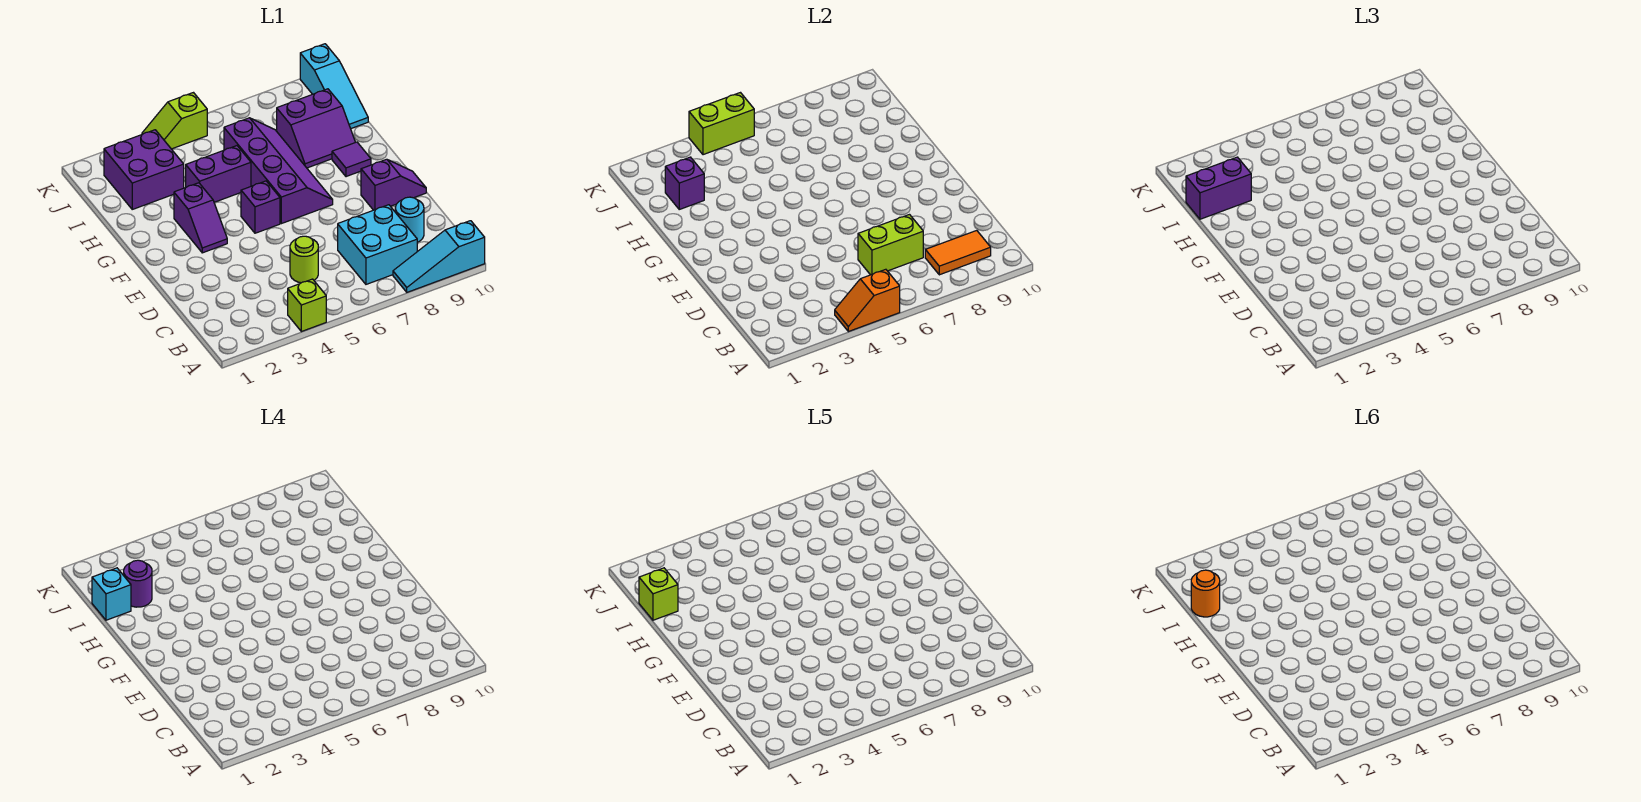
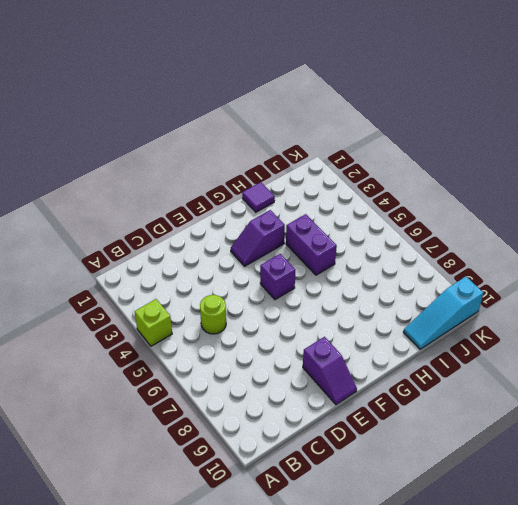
purple tile H1 level 1 -> purple tile G9 level 1
none -> cyan slope A8:A10 level 1 top 10
none -> cyan brick B7:C8 level 1
none -> cyan round brick C9 level 1

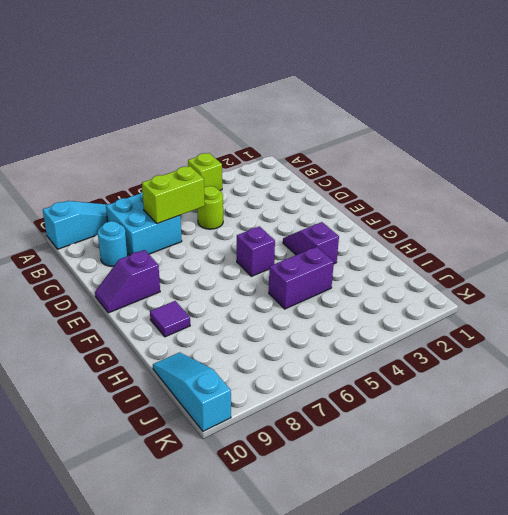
none -> purple slope F6:I7 level 1 top 6
none -> purple slope H8:I9 level 1 top I
none -> purple brick I2:J3 level 1

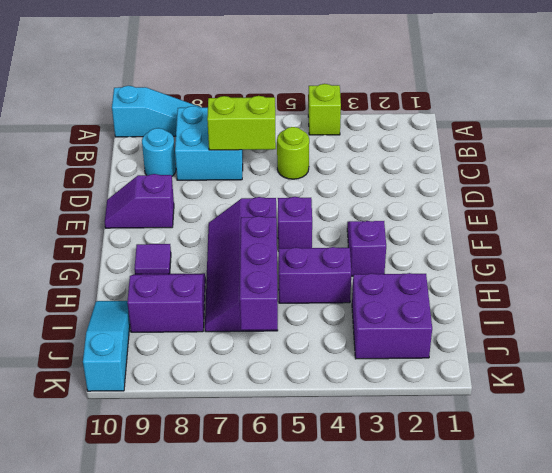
purple brick H6:J6 level 2 -> none
none -> lime slope K4:K5 level 1 top 5
none -> orange slope A4:A5 level 2 top 5
none -> orange tile B8:B9 level 2

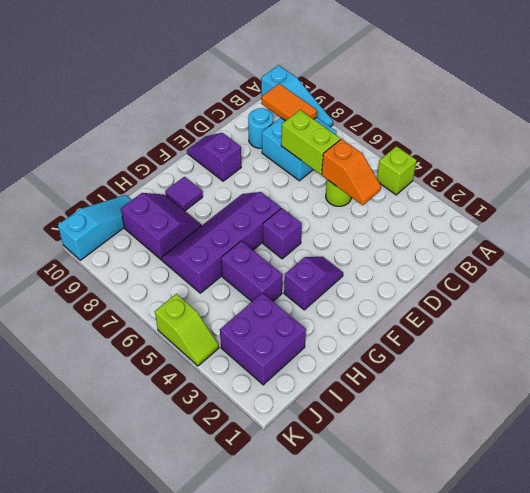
orange slope C4:C5 level 2 top 5 -> orange slope A4:A5 level 2 top 5
none -> purple brick I2 level 2
none -> lime brick K4:K5 level 2
none -> purple brick I1:I2 level 3

